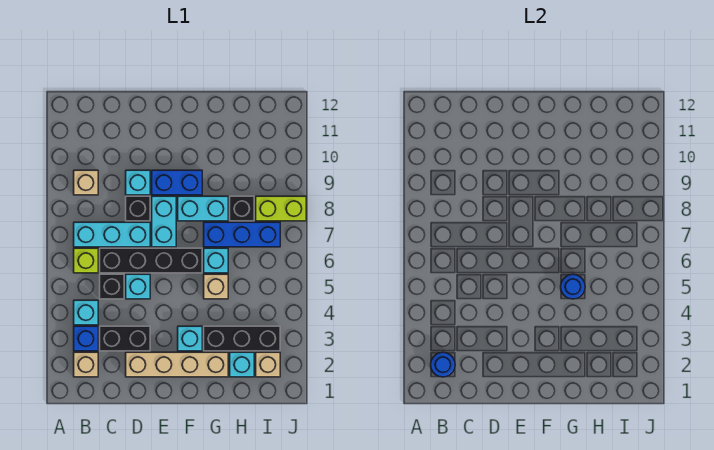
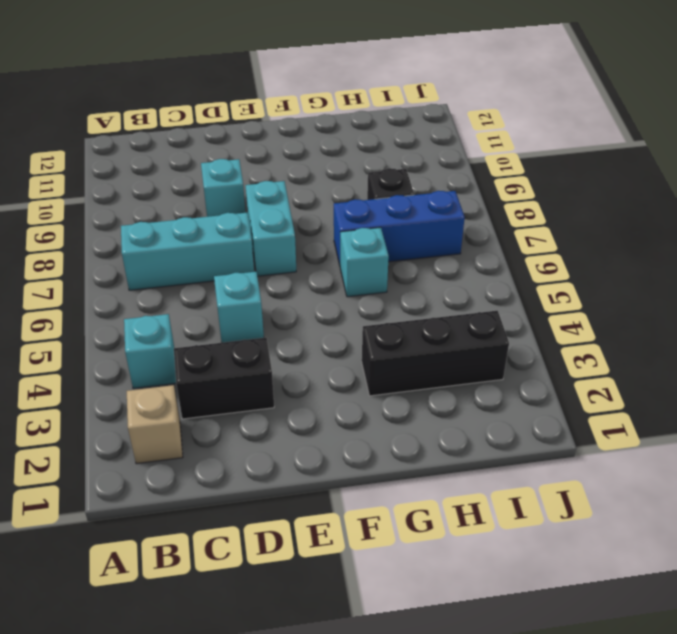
none -> blue brick B3 level 1
none -> lime brick B6 level 1
none -> tan brick B9 level 1

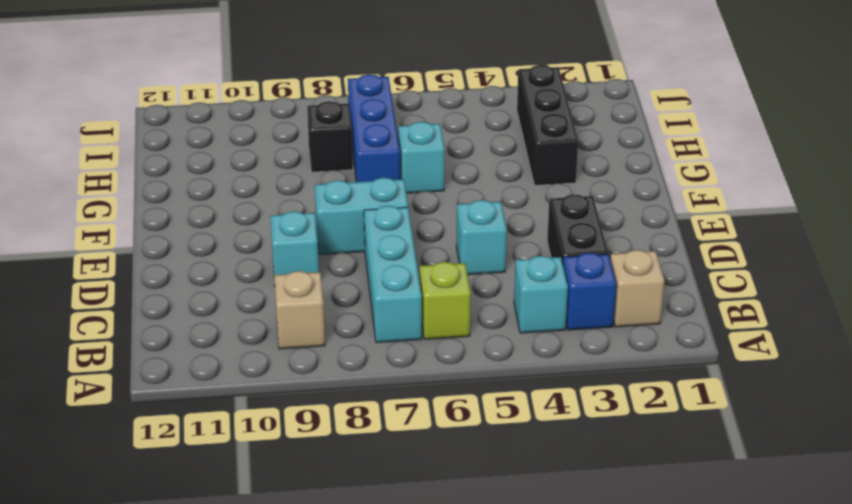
none -> black brick C5 level 1
none -> black brick C6:F6 level 1
none -> tan brick D2:G2 level 1

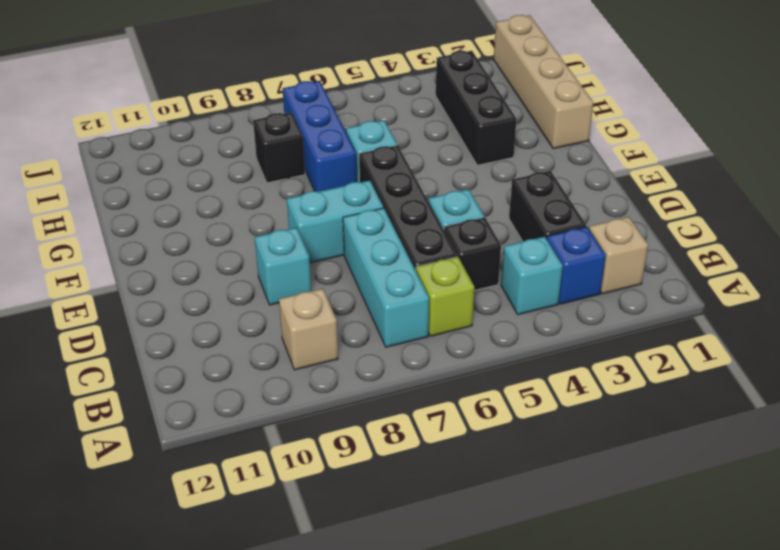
tan brick G1:J1 level 1 -> tan brick D2:G2 level 1
none -> black brick D8 level 1
none -> blue brick E9:F9 level 1
none -> cyan brick F3 level 1

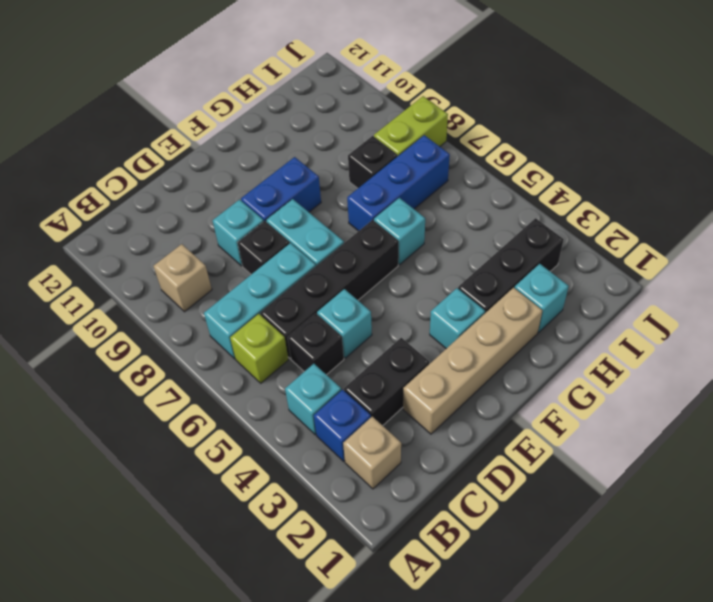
none -> cyan brick F8:G8 level 1
none -> tan brick G5 level 1
none -> tan brick I2 level 1

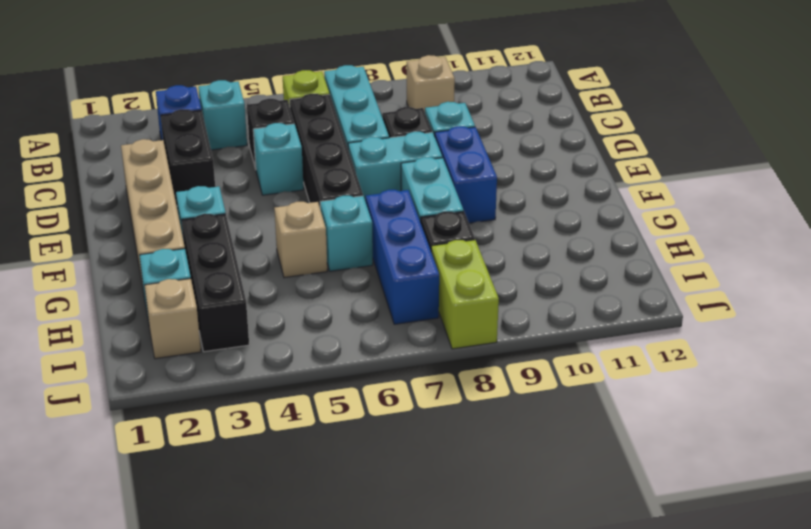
none -> tan brick B2 level 1
none -> blue round brick B2 level 2
none -> blue round brick G5 level 2

